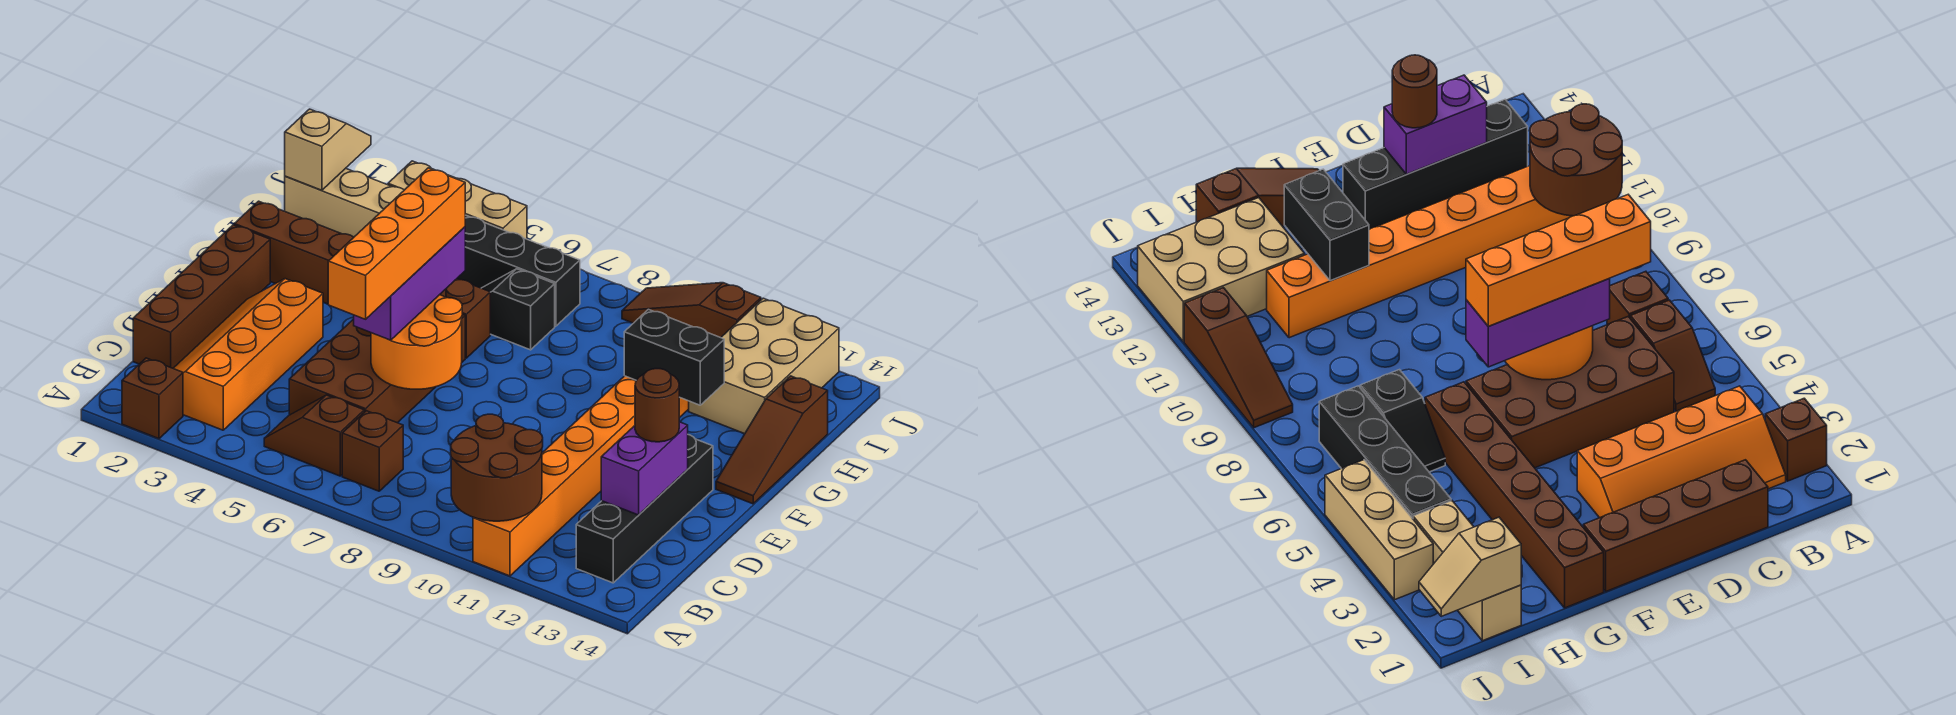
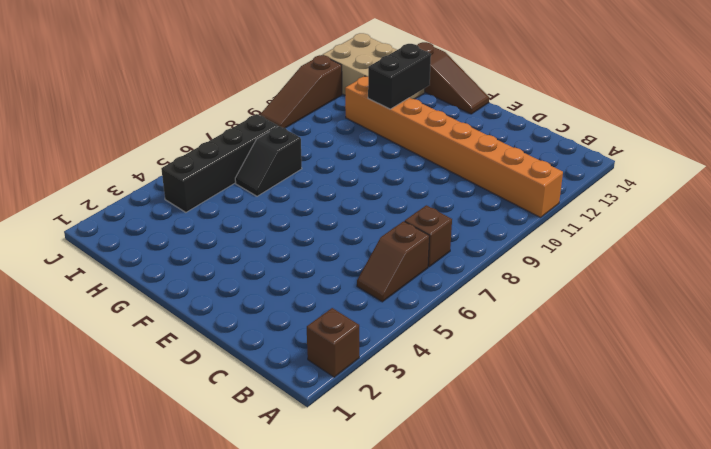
none -> orange slope B2:E3 level 1 top 3
none -> black brick B13:E13 level 1
none -> brown brick C1:F1 level 1

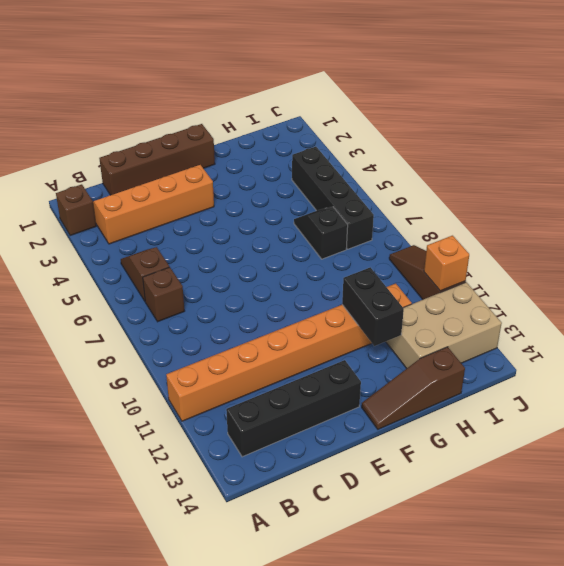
orange brick J11 level 2 -> none
none -> brown brick C5:F6 level 1
none -> brown brick G1:G6 level 1
none -> tan brick I1:I3 level 1

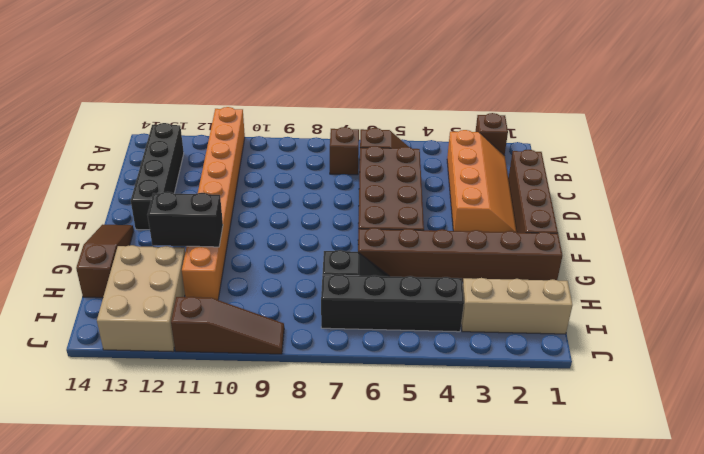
none -> tan brick J3:J5 level 1
none -> brown round brick A10:B11 level 2
none -> purple brick C13:D13 level 2

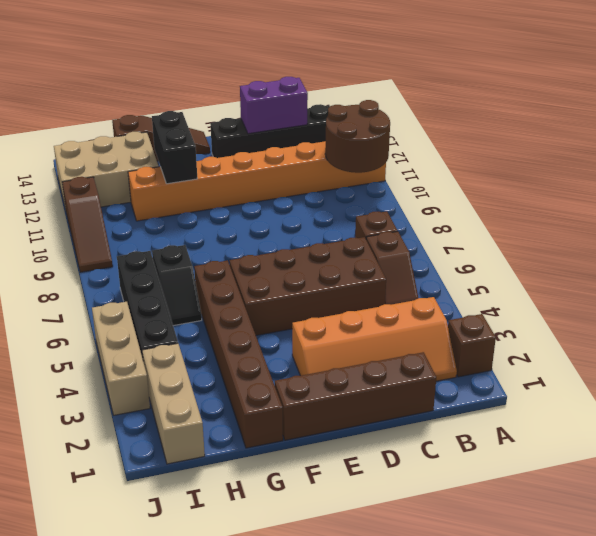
none -> orange round brick D6:E7 level 2
none -> tan slope I1:J1 level 2 top I
none -> purple brick D6:F6 level 3

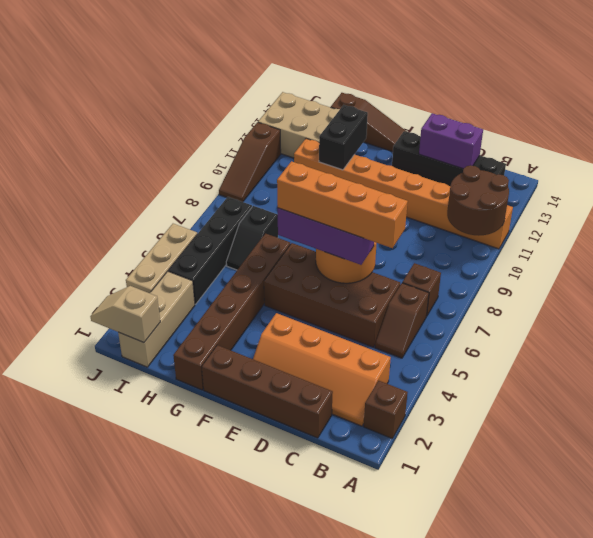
none -> brown round brick D13 level 3

